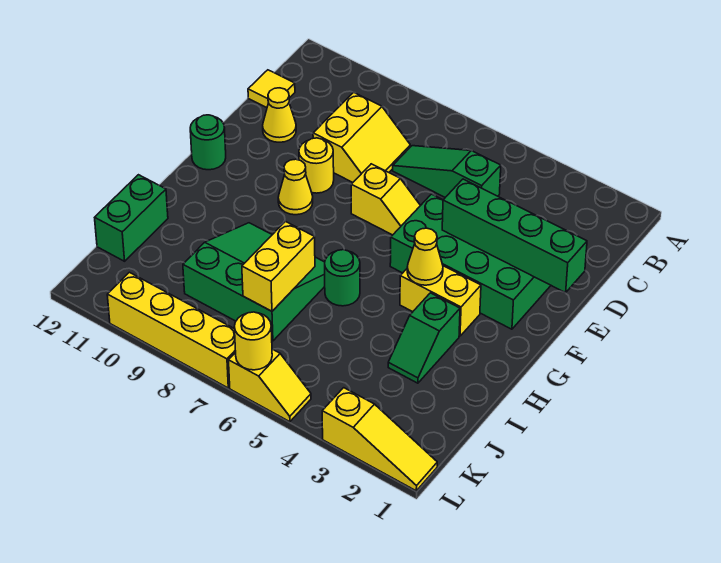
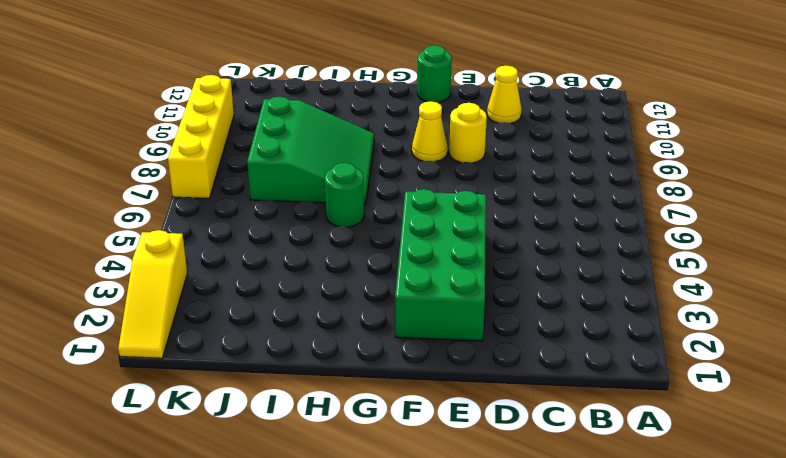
none -> green slope C5:C7 level 1 top 5
none -> yellow slope C8:D9 level 1 top 9
none -> yellow tile C12 level 1

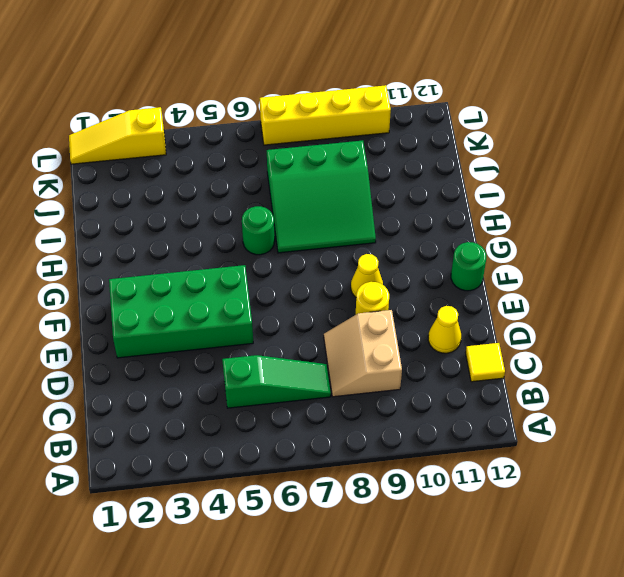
tan slope C8:D9 level 1 top 9 -> yellow slope C8:D9 level 1 top 9
none -> yellow slope E6:E7 level 1 top 7
none -> yellow brick G3:G4 level 1
none -> green slope H3:I3 level 1 top H

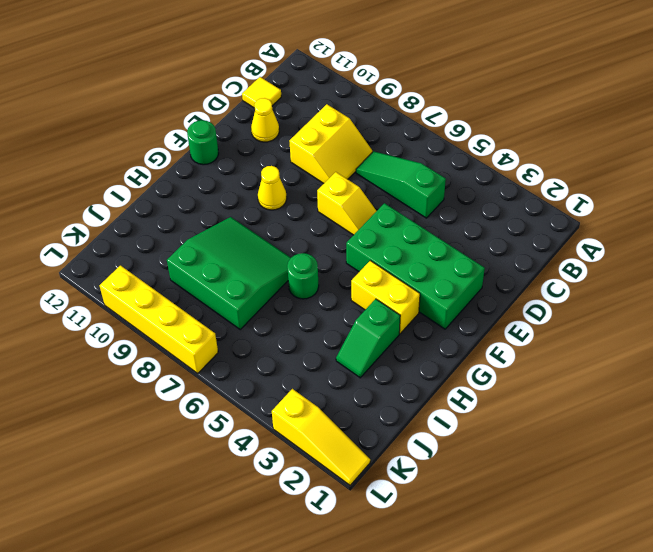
none -> yellow round brick E9 level 1
none -> green brick I12:J12 level 1
none -> yellow slope L5:L6 level 1 top 6

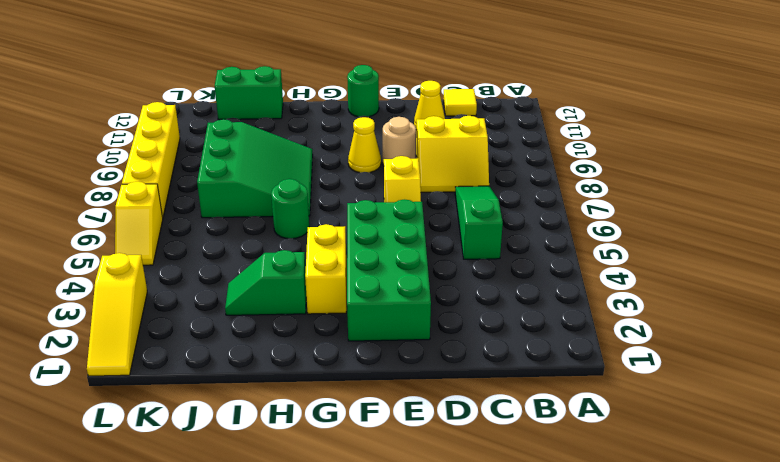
tan round brick E9 level 1 -> yellow round brick E9 level 1
none -> green brick E1:E4 level 2
none -> yellow cone G4 level 2
none -> yellow brick I7:J7 level 2

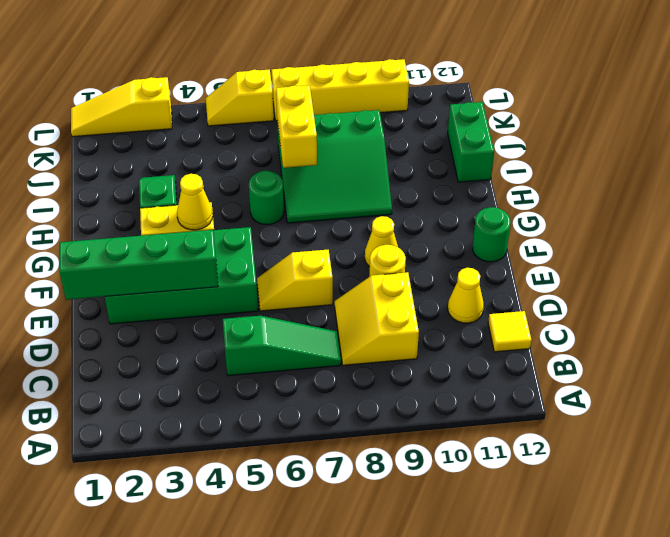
none -> yellow round brick L6 level 2

